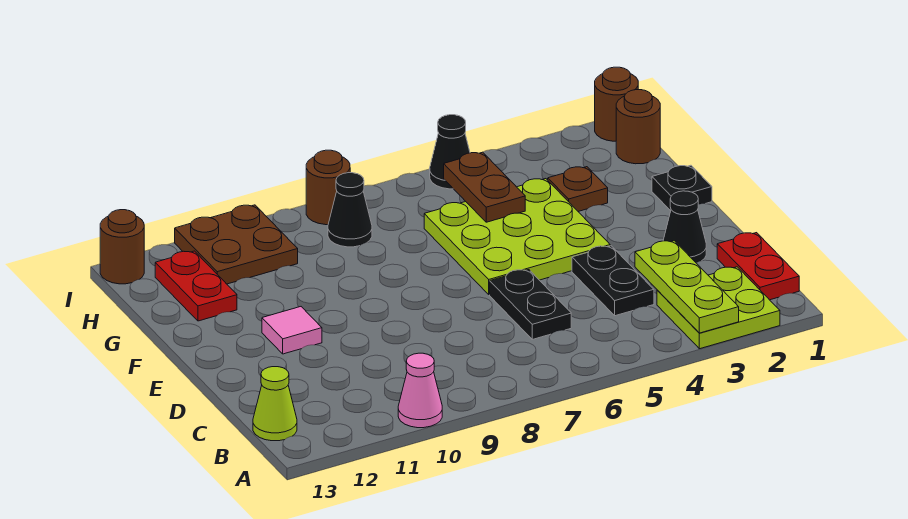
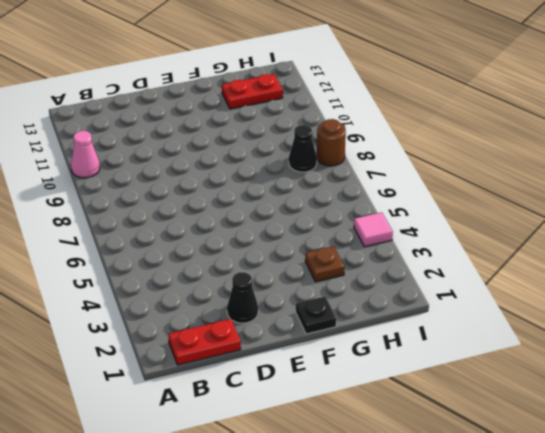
pink tile I4 level 1 -> pink tile E11 level 1
none -> lime plate A2:B3 level 1
none -> lime cone B13 level 1
none -> black plate C4:D4 level 1

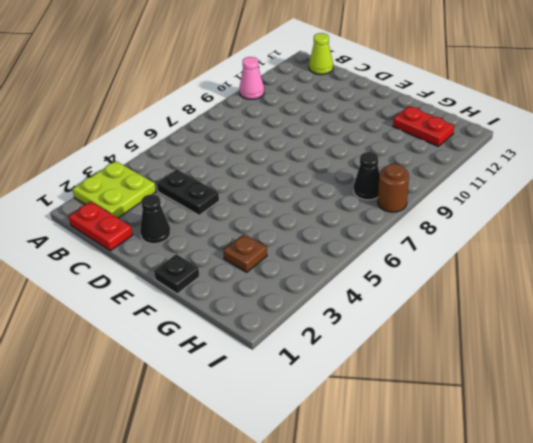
none -> black plate C6:D6 level 1
none -> lime plate E4:G6 level 1
none -> pink tile E11 level 1

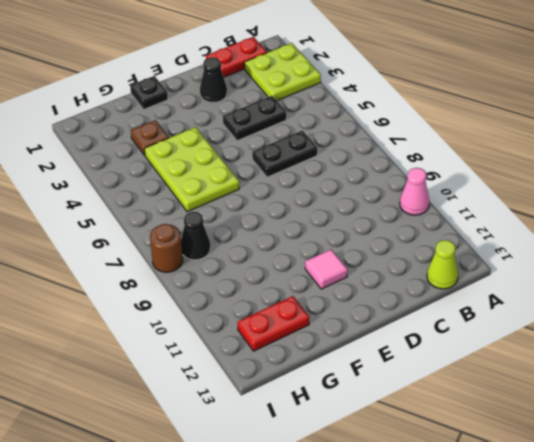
lime plate F4:G6 level 1 -> lime plate E4:G6 level 1
none -> brown round brick H1 level 1
none -> brown plate H10:I11 level 1
none -> brown round brick I1 level 1

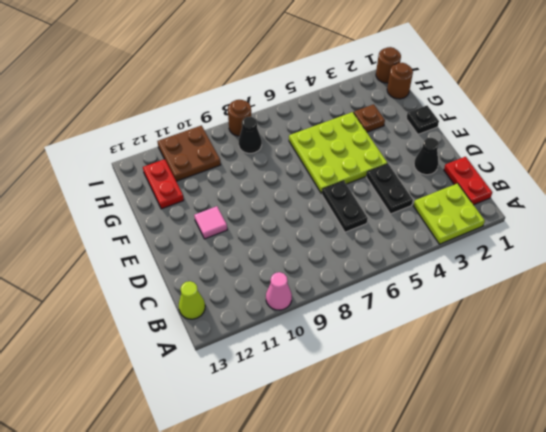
none -> black cone I5 level 1
none -> brown round brick I13 level 1
none -> lime plate A3:C3 level 2

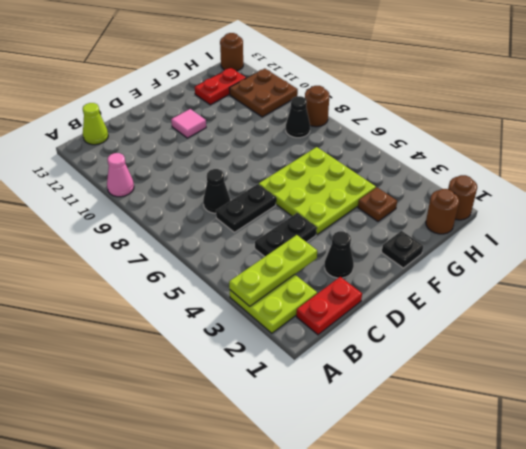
black cone C7 level 1 -> black cone I5 level 1
none -> brown plate G5:H5 level 2

